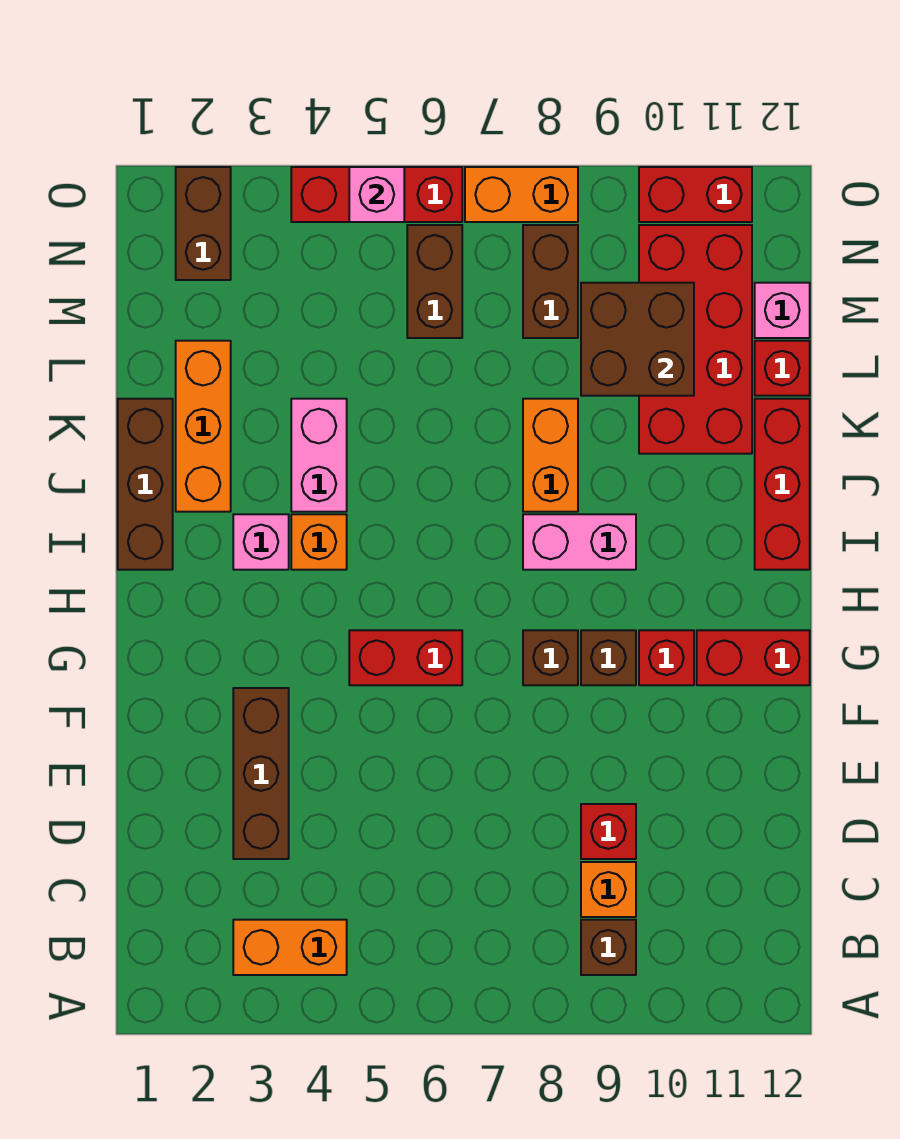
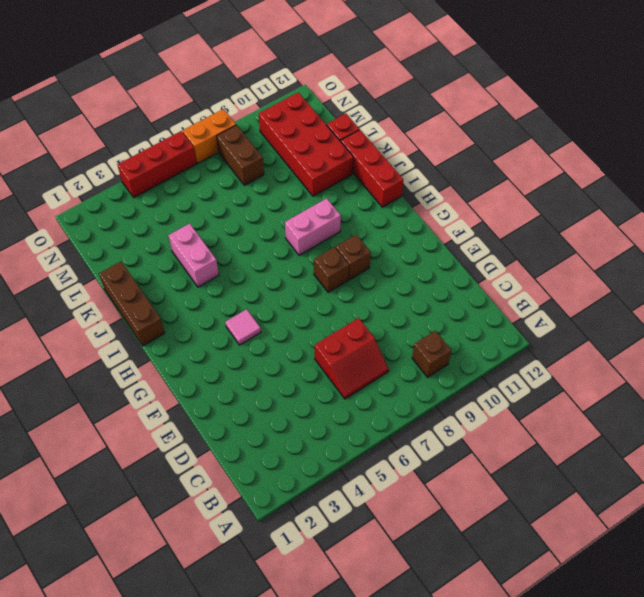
red slope C6:D7 level 1 top D -> none
pink tile G4 level 1 -> none
none -> orange brick B3:B4 level 1
none -> orange brick C9 level 1
none -> brown brick D3:F3 level 1

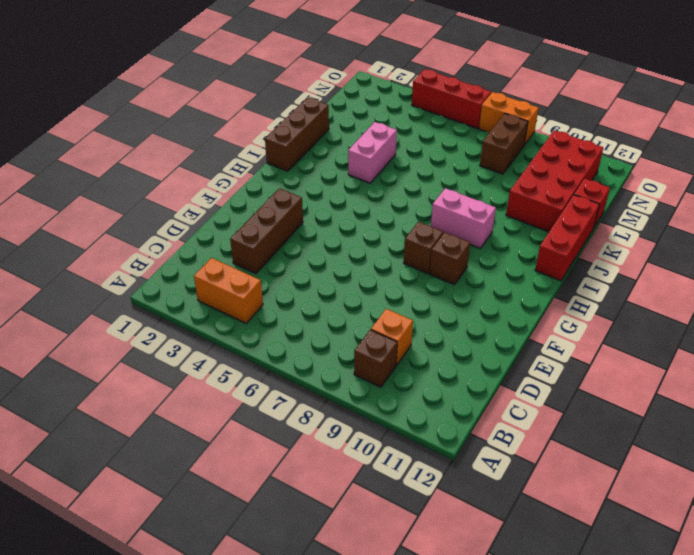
none -> red brick D9 level 1
none -> red brick G5:G6 level 1
none -> red brick G10 level 1

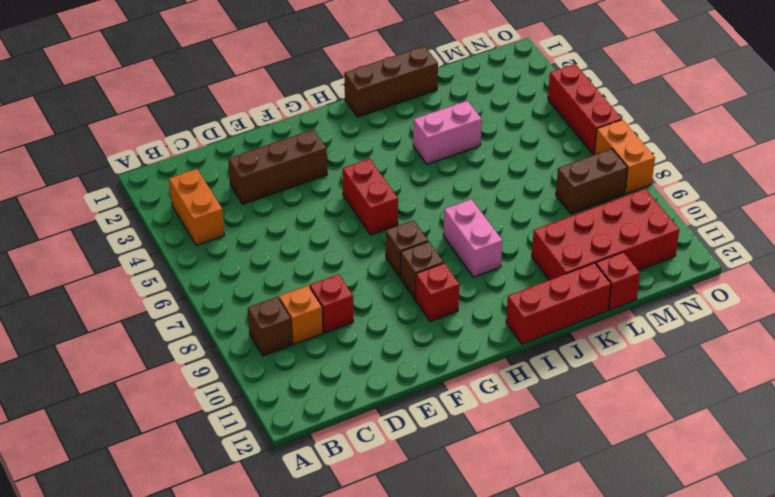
none -> red brick G11:G12 level 1
none -> pink brick I3 level 1
none -> orange brick I4 level 1

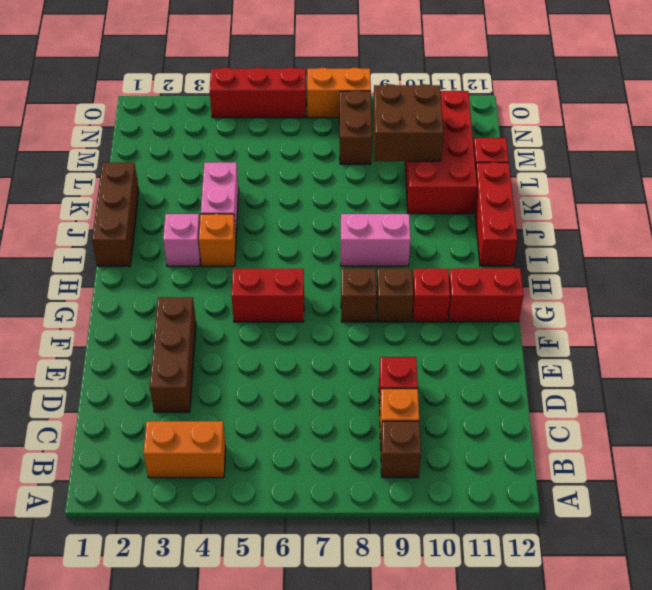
none -> orange brick J2:L2 level 1
none -> orange brick J8:K8 level 1
none -> brown brick M6:N6 level 1

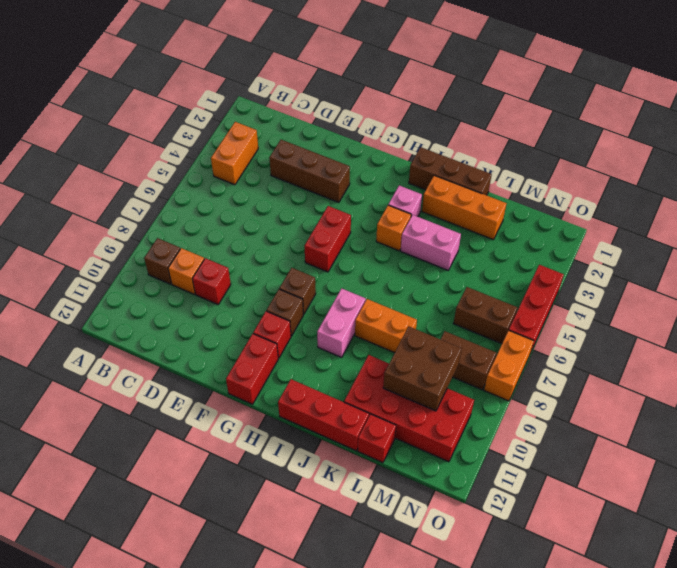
none -> pink brick M12 level 1
none -> brown brick N2:O2 level 1
none -> red brick O10:O11 level 1

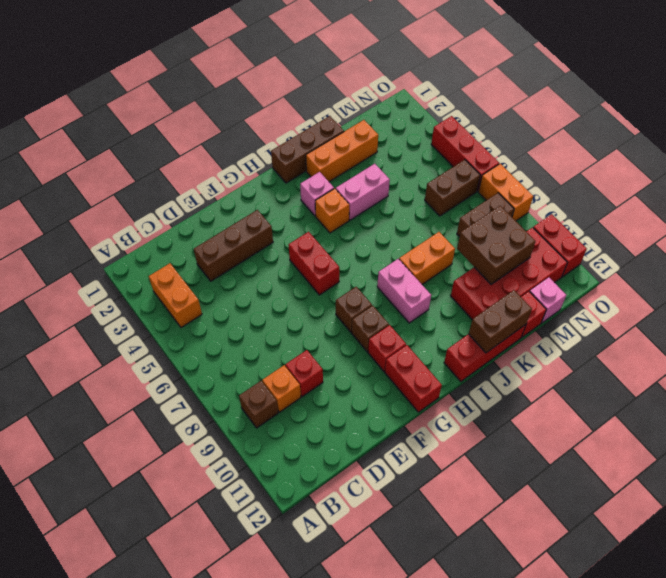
brown brick J12:K12 level 2 -> brown brick N2:O2 level 1
none -> pink brick O5 level 2

